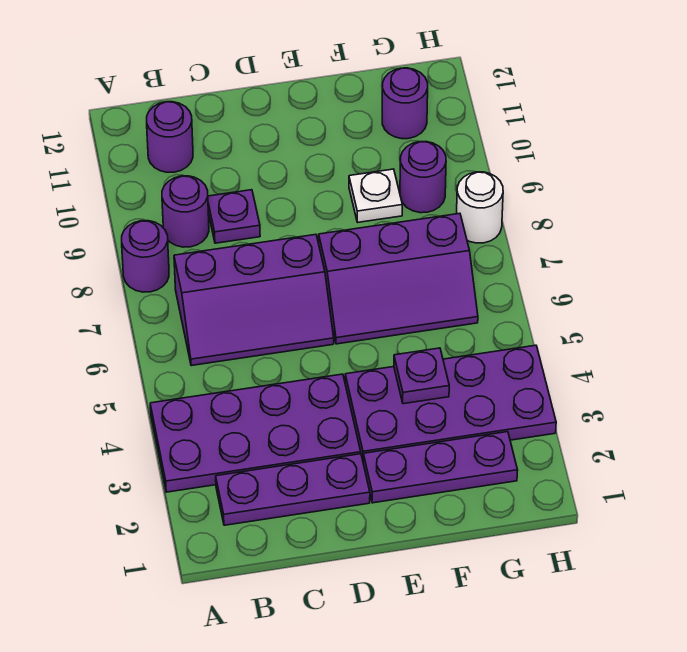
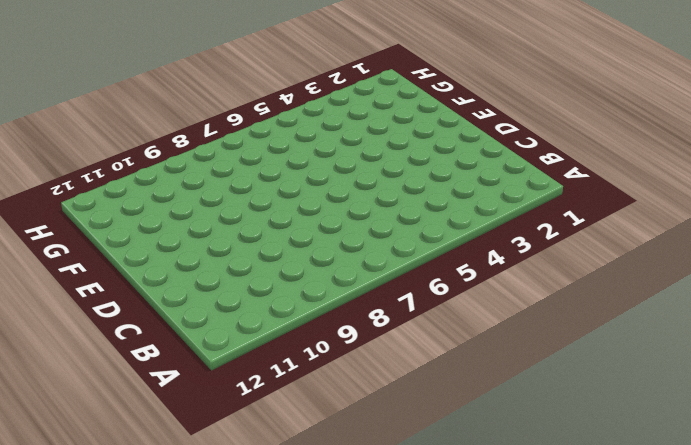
none -> purple plate A3:D4 level 1
none -> purple round brick A8 level 1
none -> purple plate B2:D2 level 1

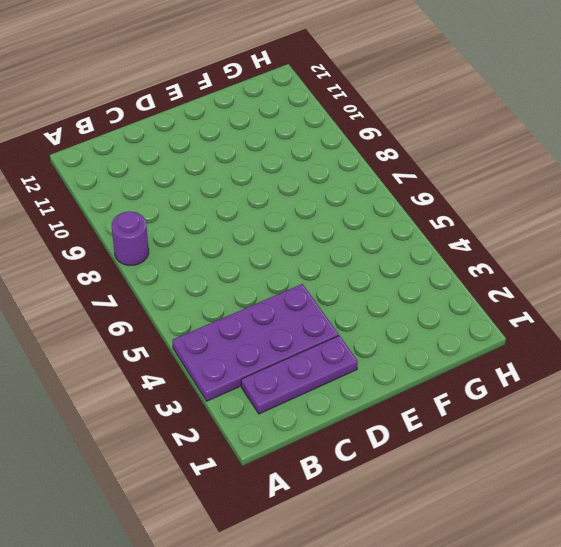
none -> purple slope B6:D7 level 1 top 7
none -> purple round brick B9 level 1
none -> purple round brick B11 level 1

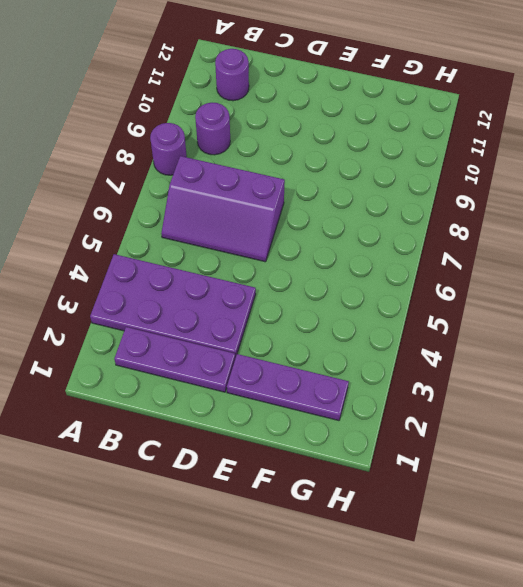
none -> purple plate C9 level 1
none -> purple plate E3:H4 level 1
none -> purple slope E6:G7 level 1 top 7

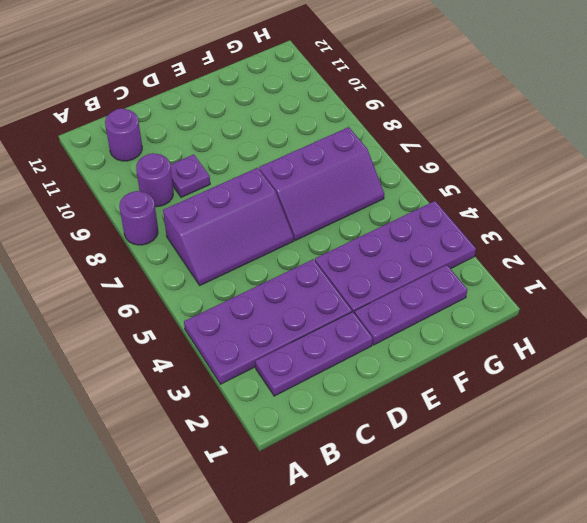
none -> white plate F9 level 1
none -> purple round brick G9 level 1
none -> purple round brick G11 level 1

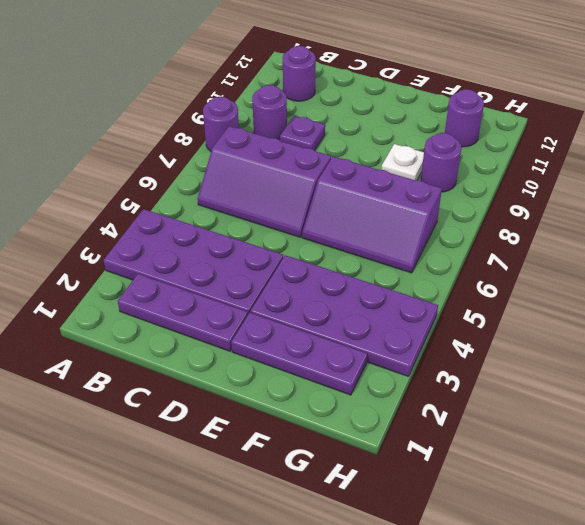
none -> white round brick H8 level 1
none -> purple plate F4 level 2

